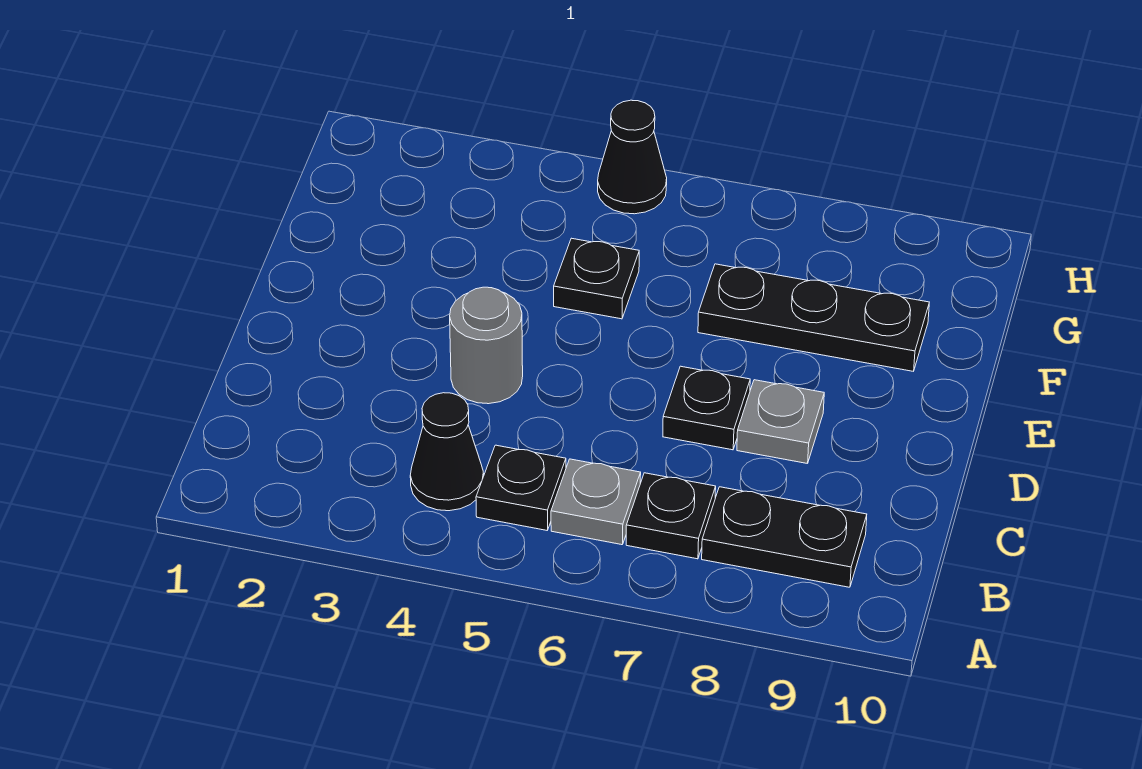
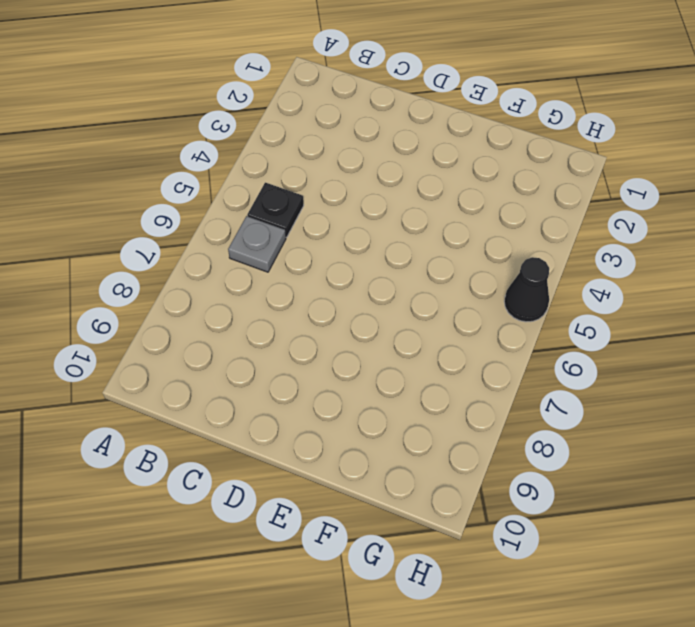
none -> black cone B4 level 1
none -> black plate B7 level 1

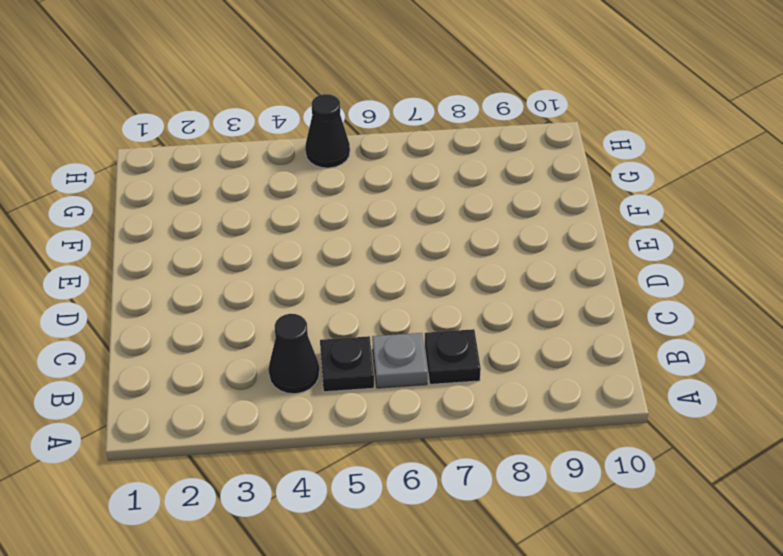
none -> black plate B8:B9 level 1
none -> grey round brick D4 level 1

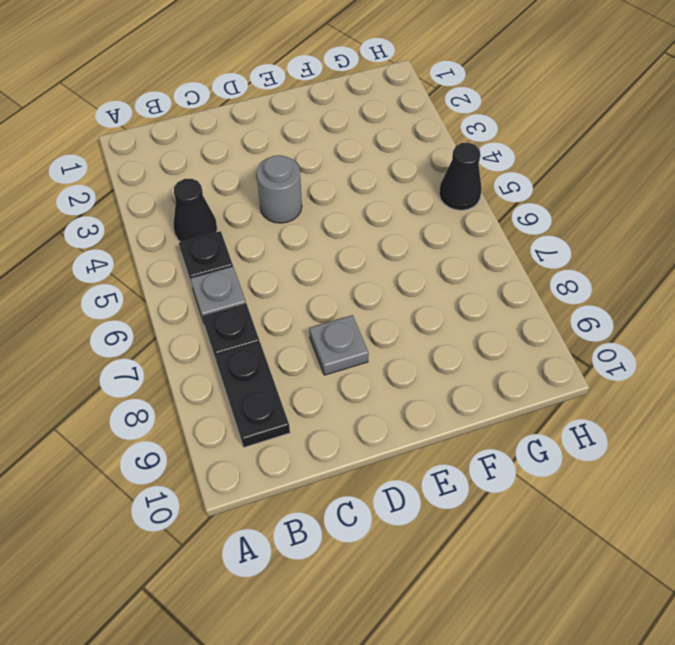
none -> black plate D7 level 1
none -> black plate F5 level 1

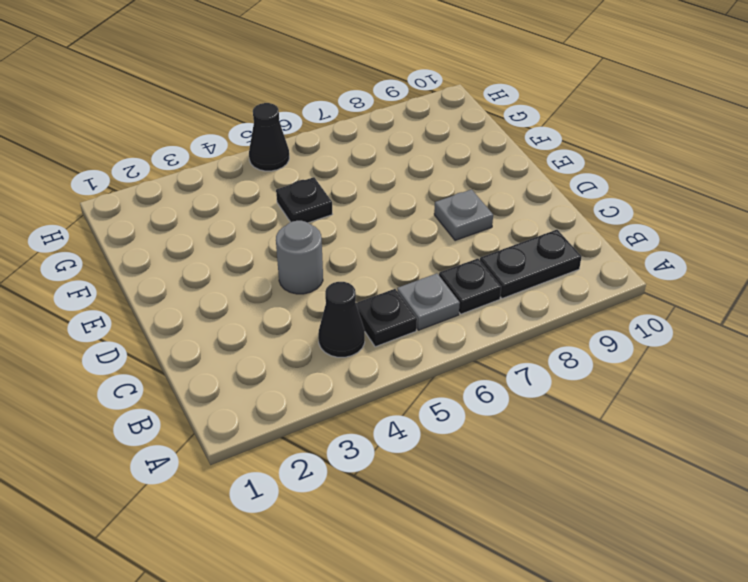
none -> black plate D7 level 1
none -> black plate F7:F9 level 1

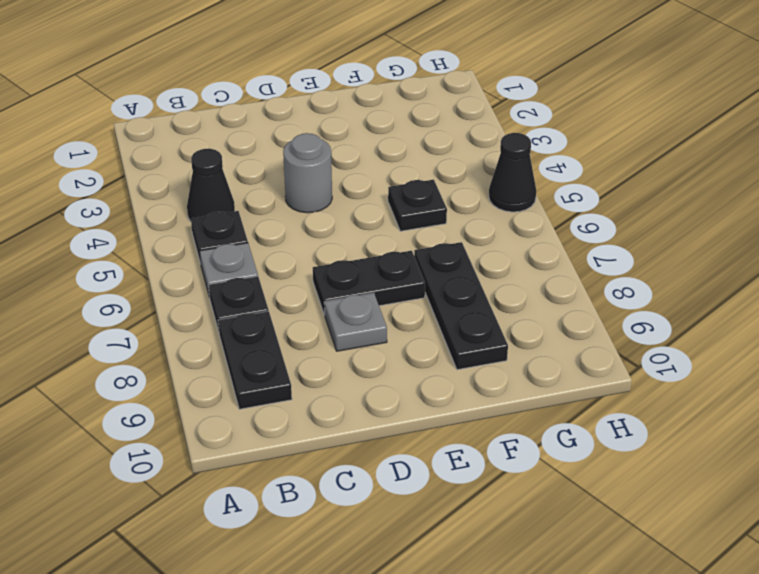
black plate D7:E7 level 1 -> black plate D7 level 1

